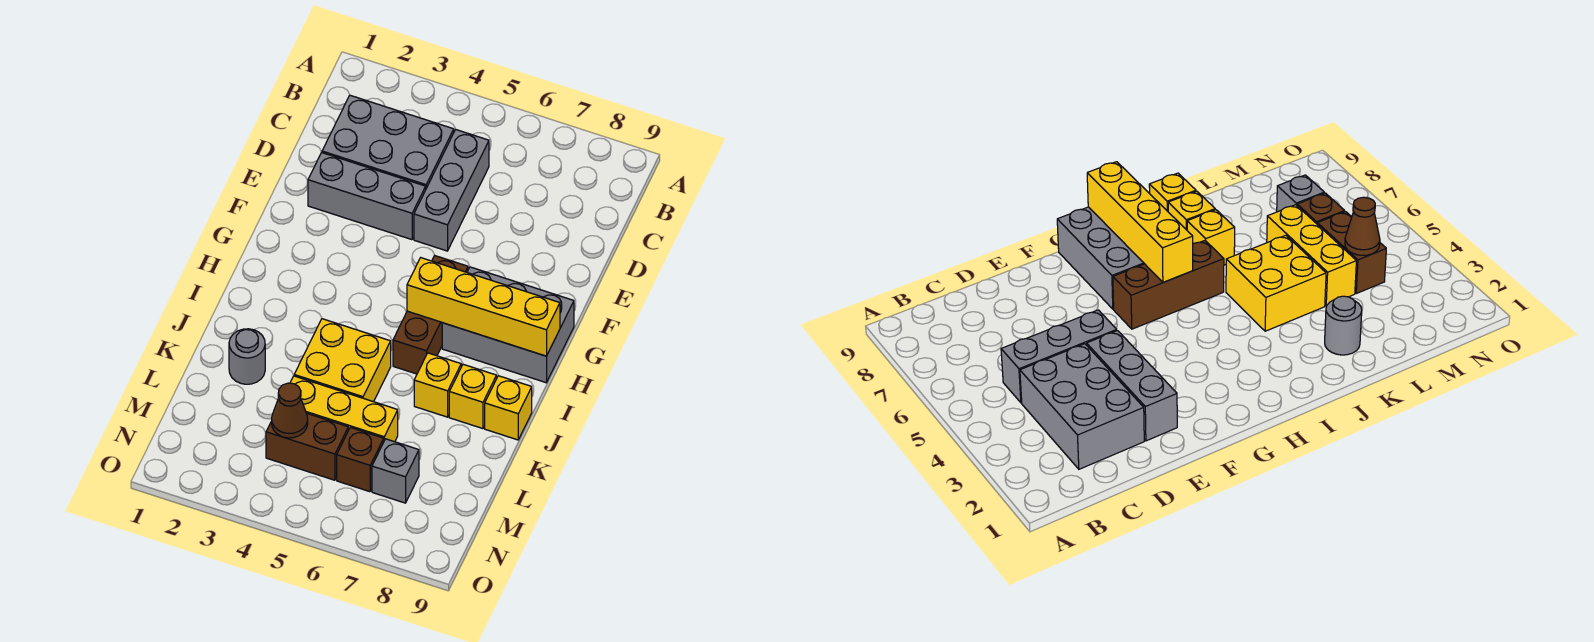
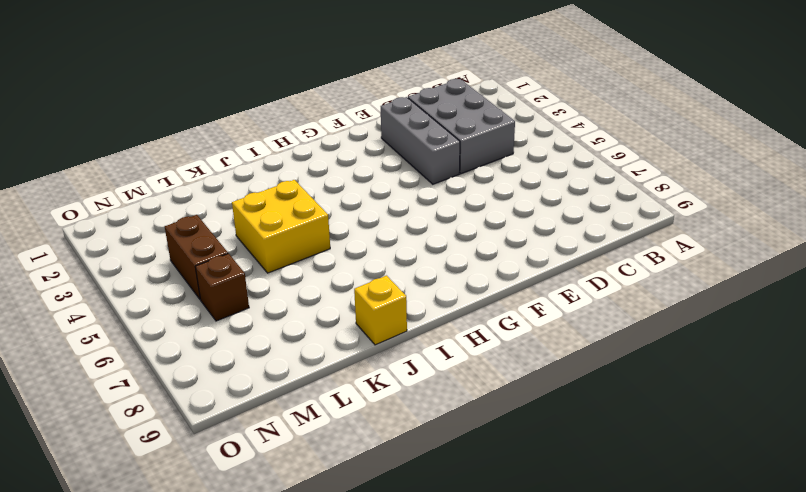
none -> grey brick C5:E5 level 1
none -> brown brick G6:I6 level 1
none -> grey brick G7:H9 level 1

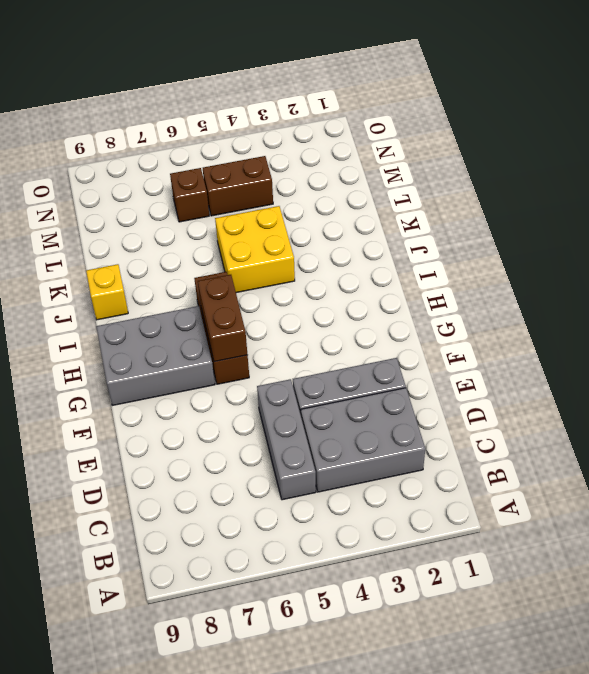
brown brick G6:H6 level 2 -> yellow brick H6:H9 level 2
none -> yellow brick J7 level 1
none -> yellow brick J8 level 1
none -> grey round brick K2 level 1

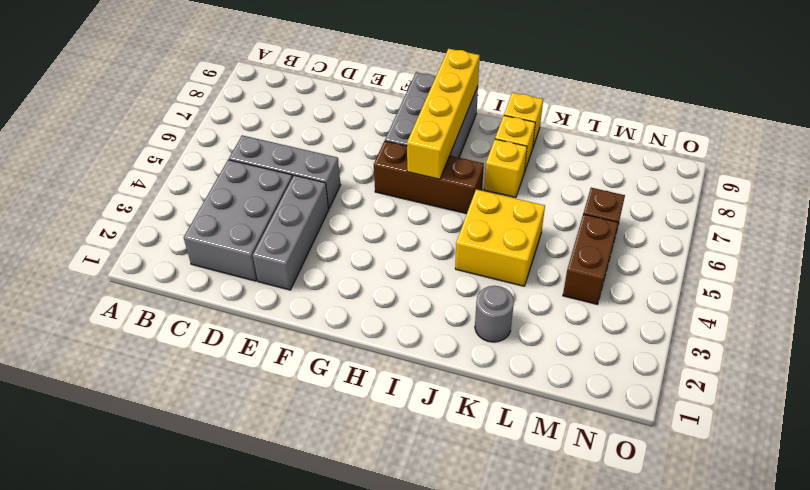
none -> yellow brick L4:L6 level 1
none -> grey brick M7 level 1
none -> brown cone M4 level 2

